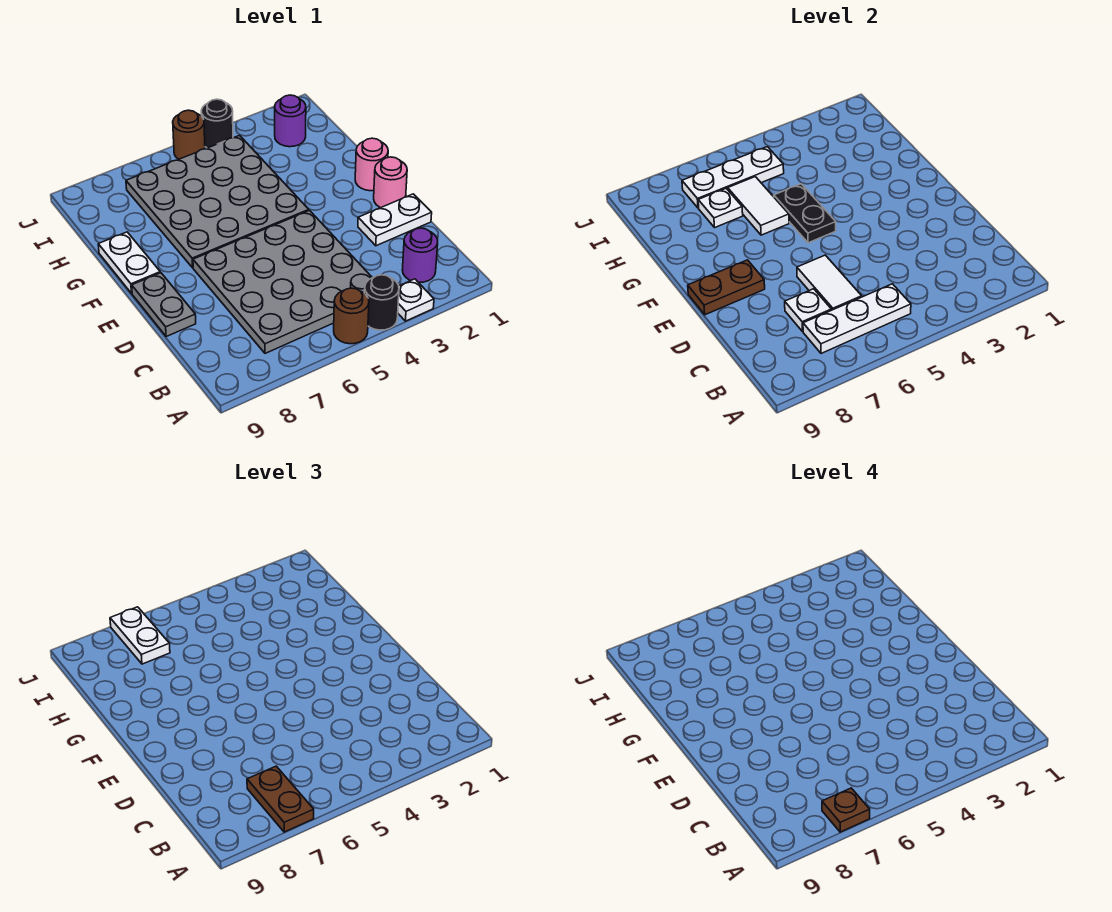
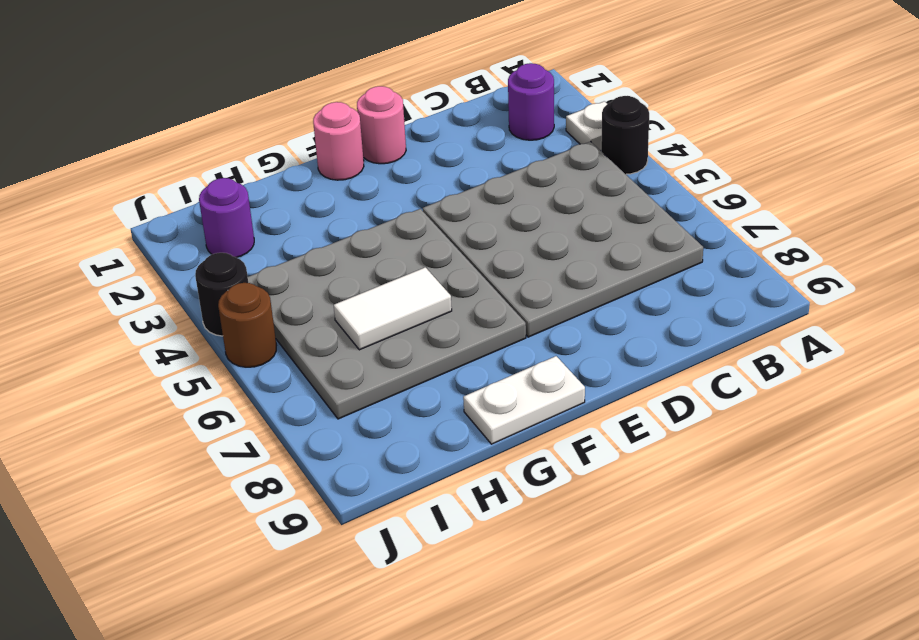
none -> brown round brick A5 level 1
none -> white plate D1:D2 level 1
none -> grey plate D9:E9 level 1

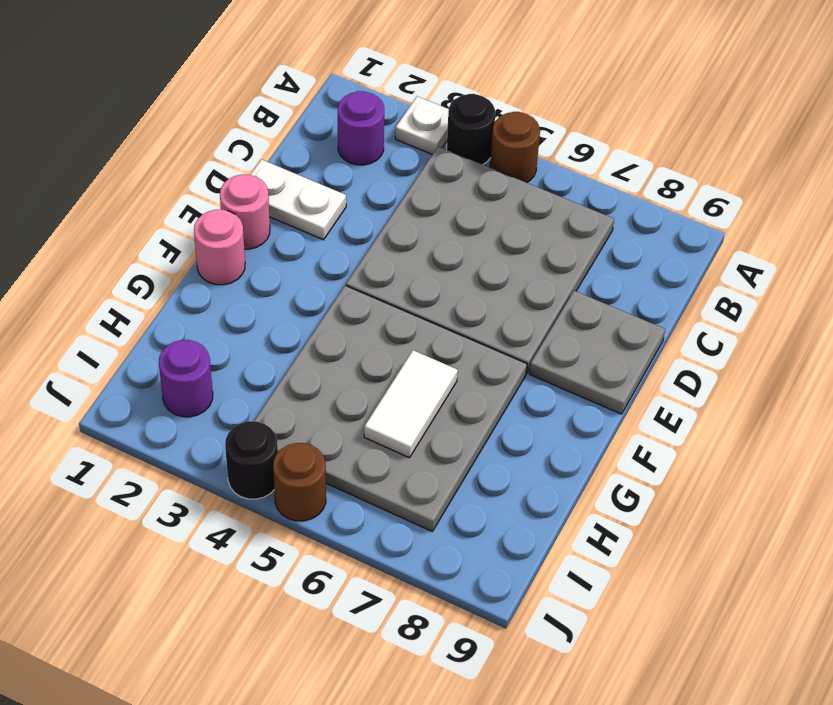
grey plate D8:E9 level 1 -> grey plate D9:E9 level 1
none -> white plate F9:G9 level 1
none -> white plate B5:B7 level 2
none -> white tile C6:D6 level 2

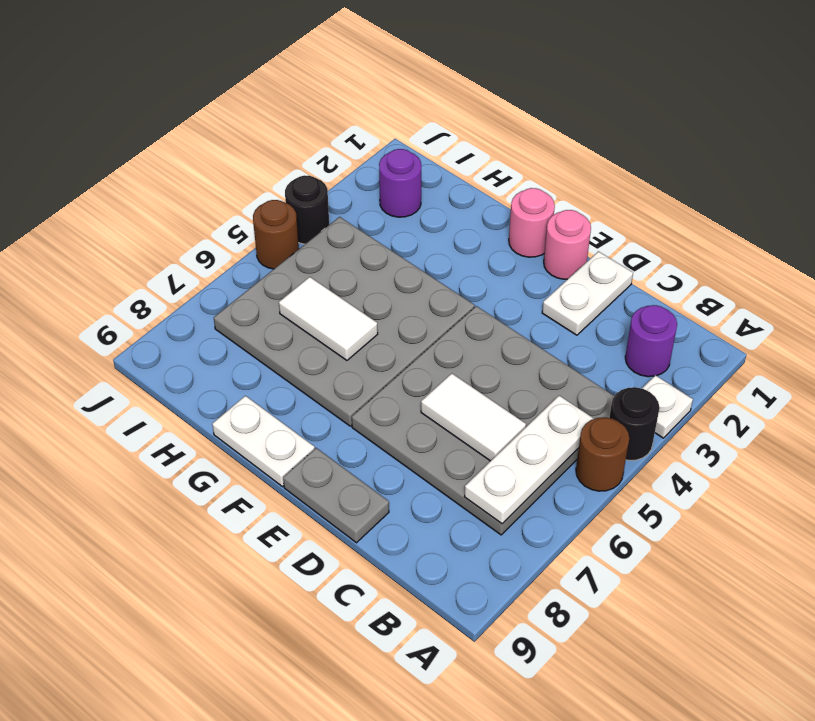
none -> white plate C7 level 2
none -> brown plate E8:E9 level 2
none -> black plate F5:G5 level 2

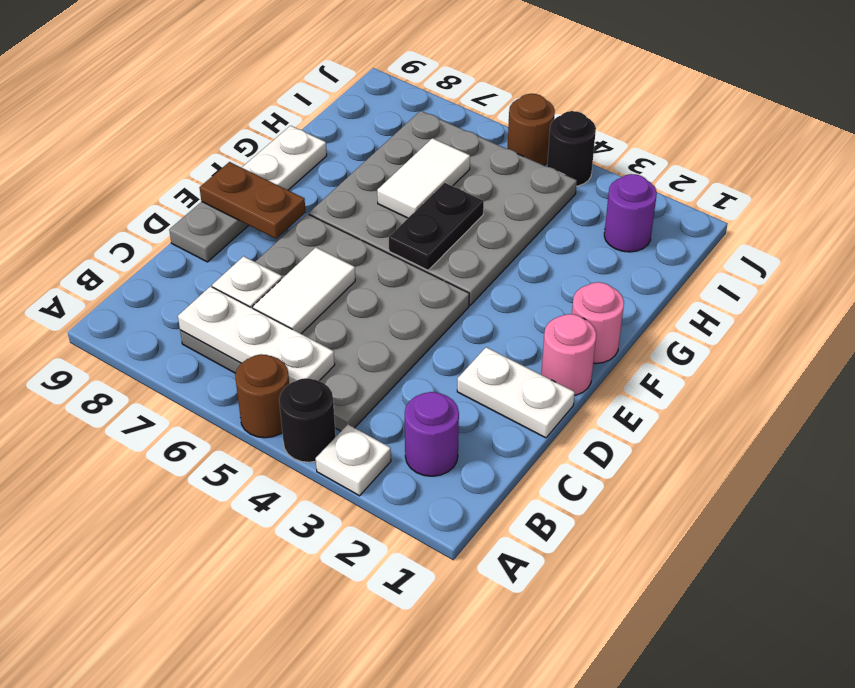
none -> white plate H7 level 2
none -> white plate I5:I7 level 2
none -> brown plate A7:B7 level 3

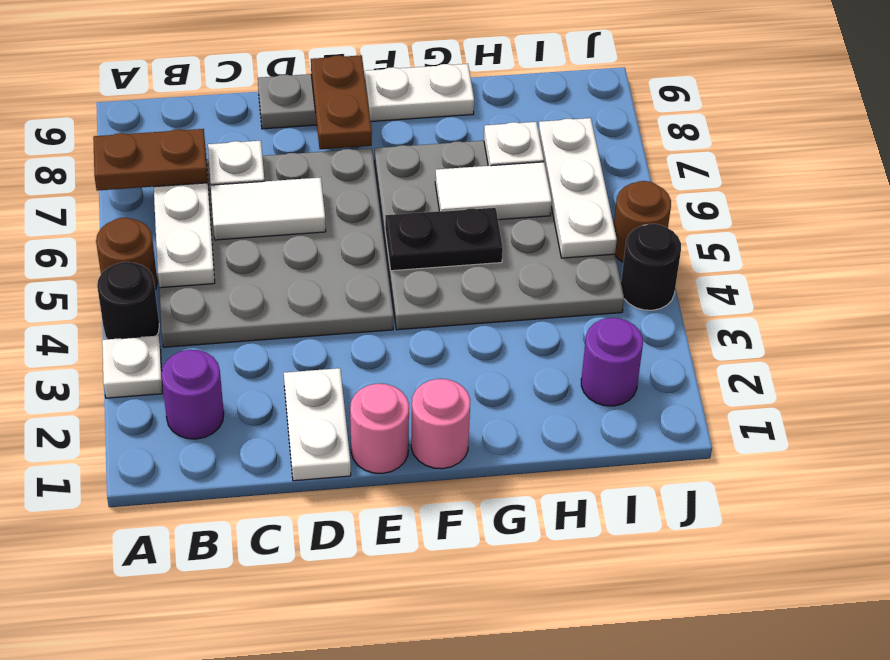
none -> white plate I7:J7 level 3
none -> brown plate A7 level 4

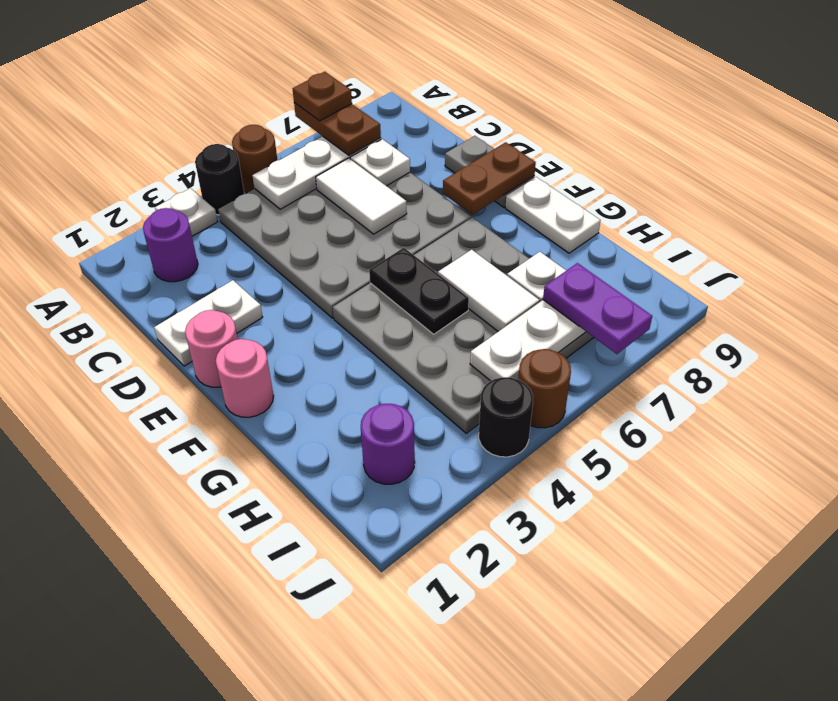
purple plate I7:J7 level 3 -> white plate I7:J7 level 3

